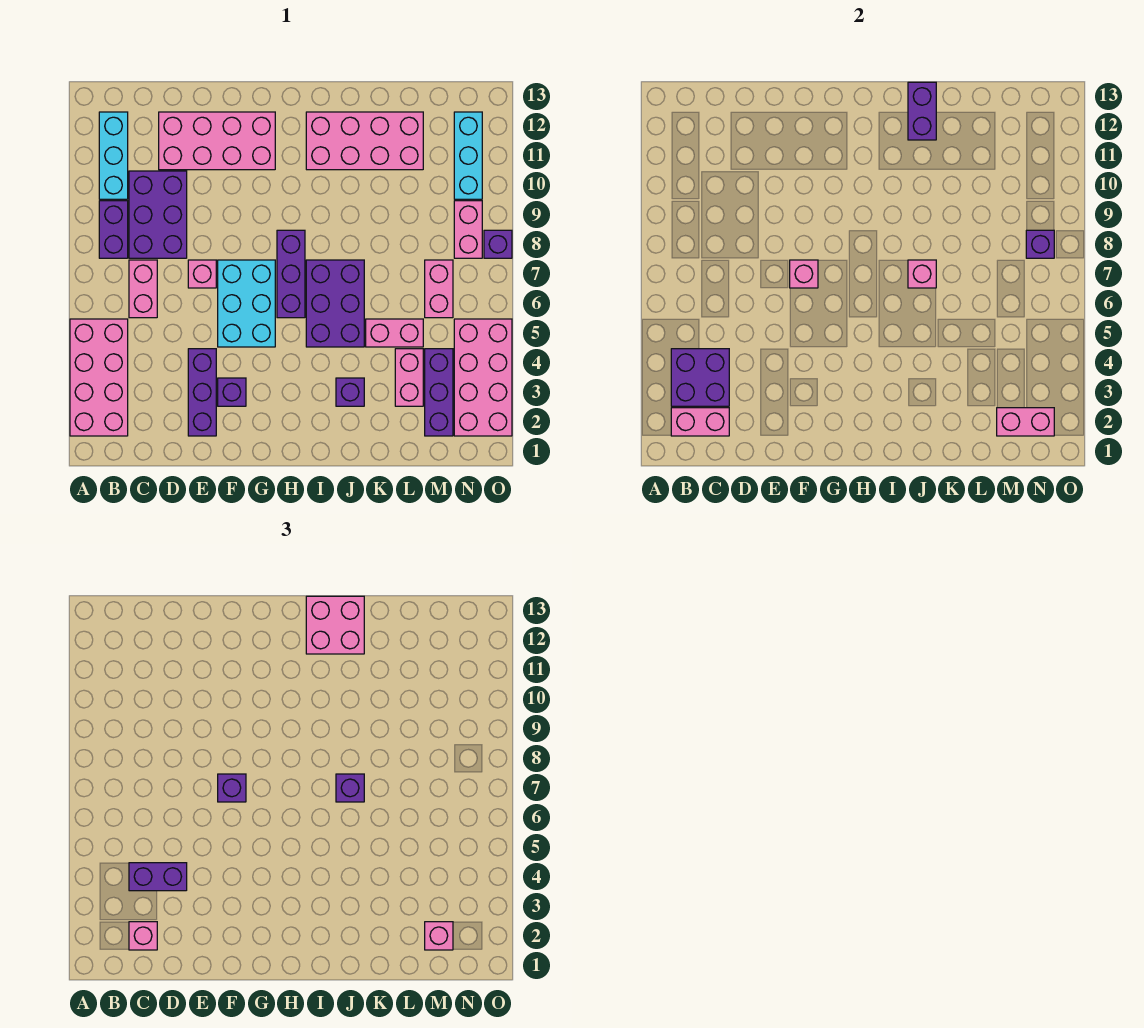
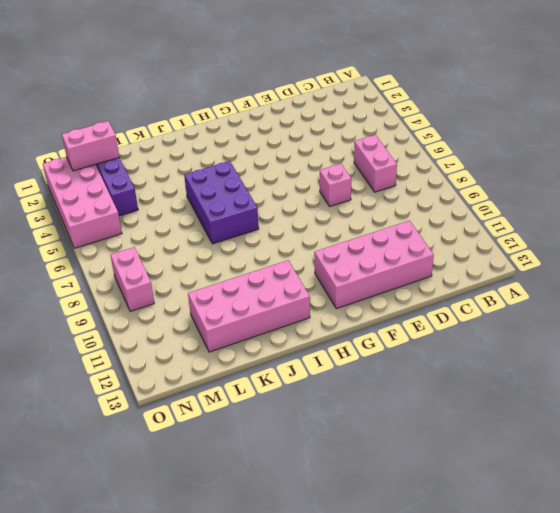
none -> pink brick A2:B5 level 1
none -> purple brick B8:B9 level 1
none -> cyan brick B10:B12 level 1
none -> purple brick C8:D10 level 1

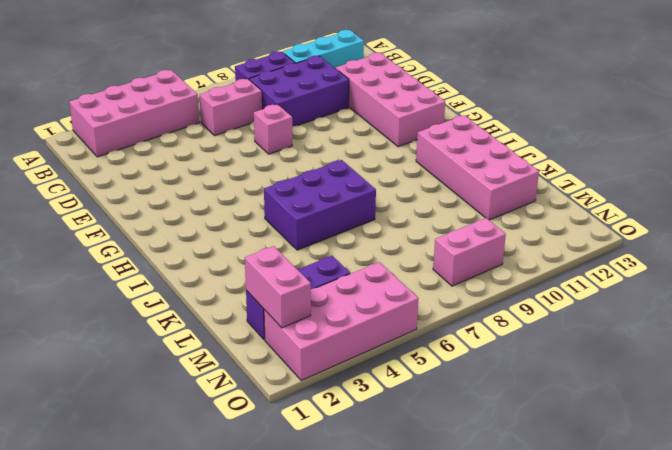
none -> purple brick E2:E4 level 1
none -> purple brick F3 level 1
none -> cyan brick F5:G7 level 1
none -> purple brick H6:H8 level 1

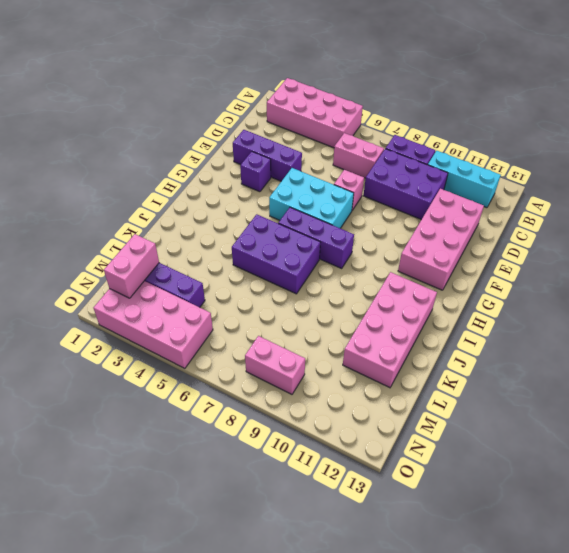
none -> purple brick J3 level 1
none -> pink brick K5:L5 level 1
none -> pink brick L3:L4 level 1
none -> pink brick M6:M7 level 1

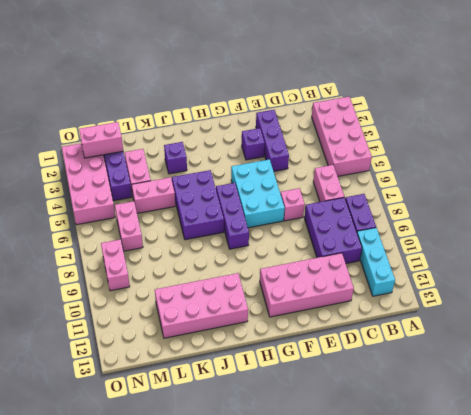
none -> cyan brick N10:N12 level 1
none -> purple brick O8 level 1
none -> pink brick B2:C2 level 2
none -> purple brick B3:C4 level 2

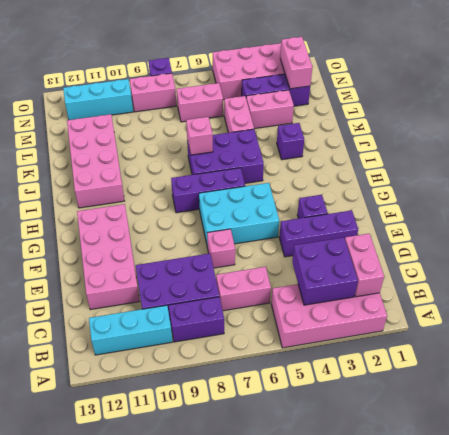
none -> pink brick F7 level 2
none -> purple brick J12:J13 level 2
none -> purple brick N8 level 2
none -> pink brick C2 level 3

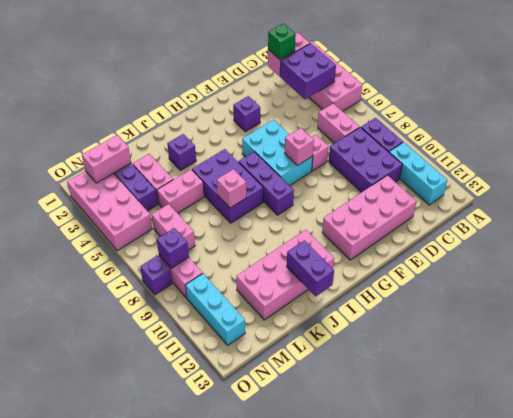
green brick C2 level 3 -> pink brick C2 level 3
none -> purple brick E2:E4 level 1
none -> purple brick C4:D4 level 3
none -> purple brick F7 level 3
none -> pink brick I12:J13 level 3

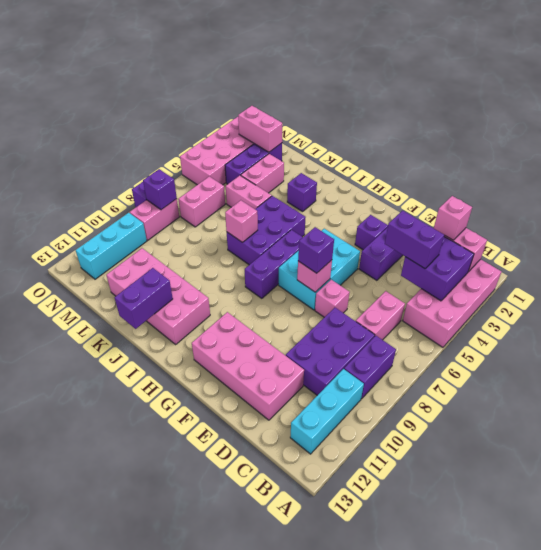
none -> pink brick I12:J13 level 3
none -> purple brick J7 level 3
none -> pink brick M2 level 3

